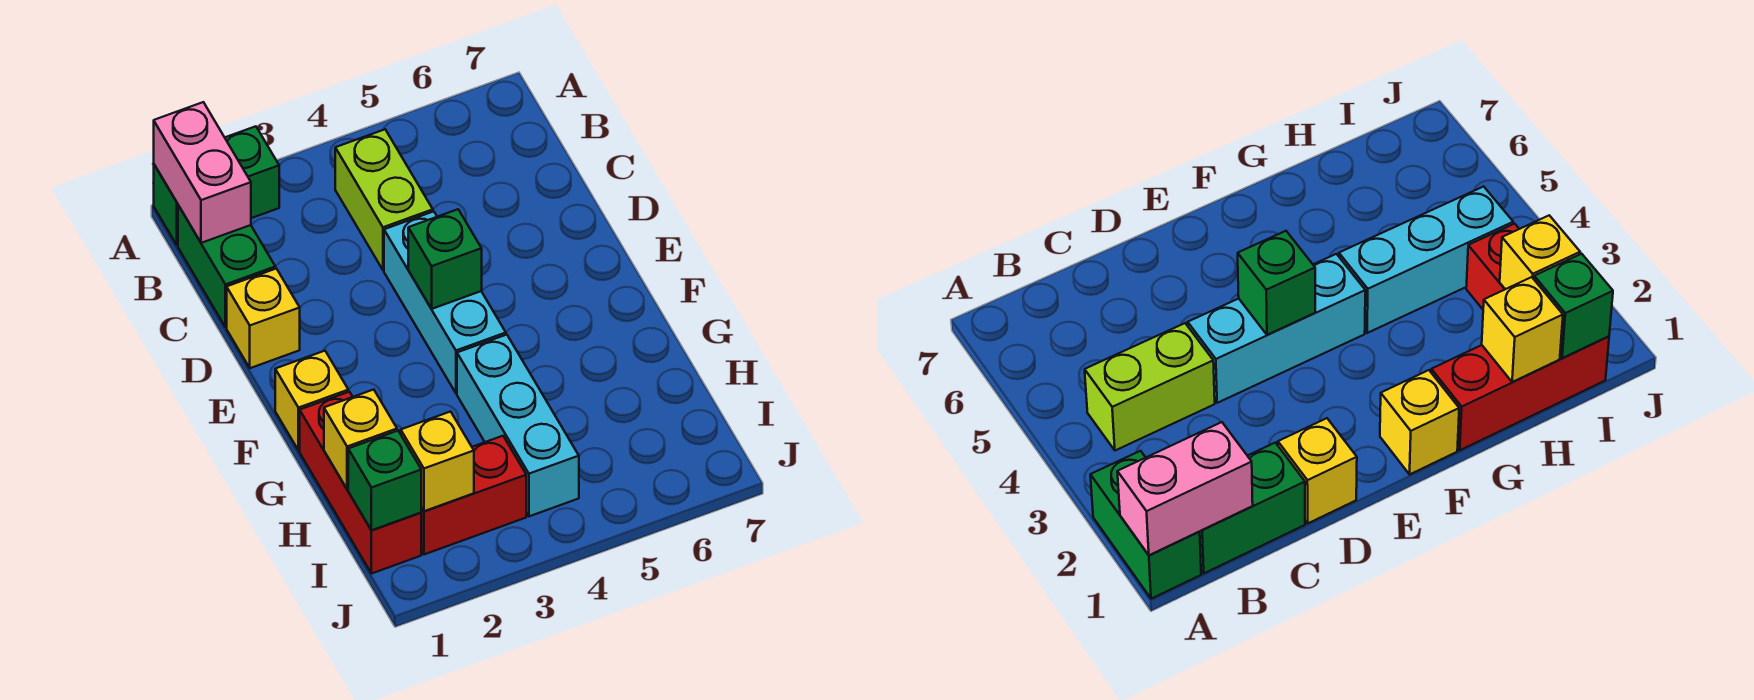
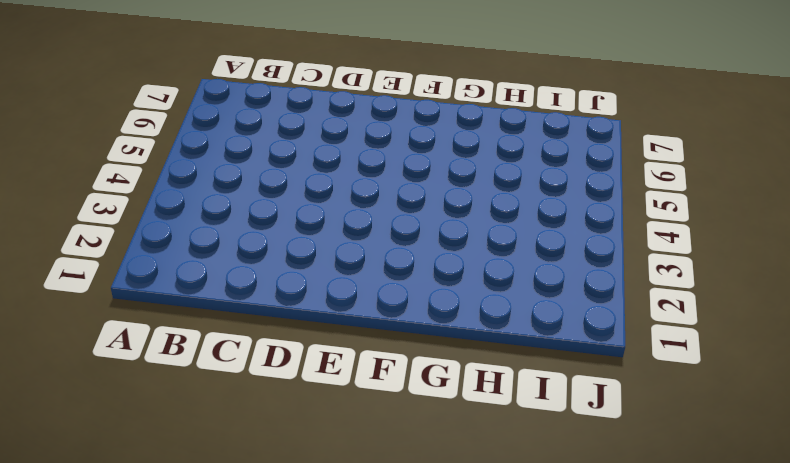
none -> green brick A1:A2 level 1
none -> green brick B1:C1 level 1
none -> lime brick B4:C4 level 1

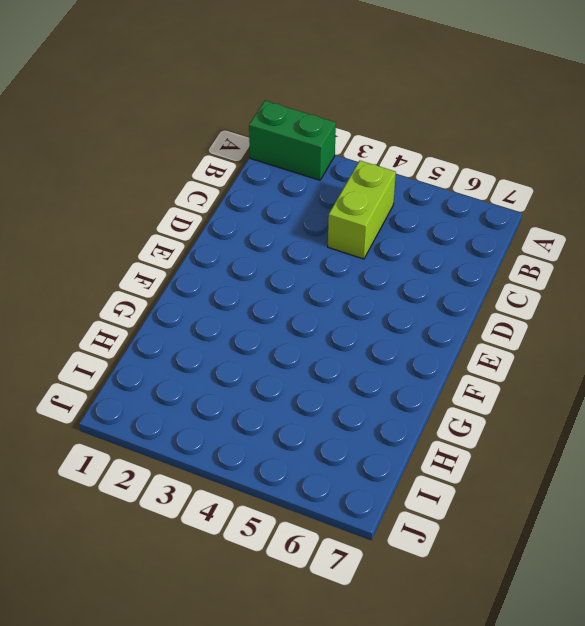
none -> green brick B1:C1 level 1
none -> yellow brick D1 level 1
none -> cyan brick D4:F4 level 1

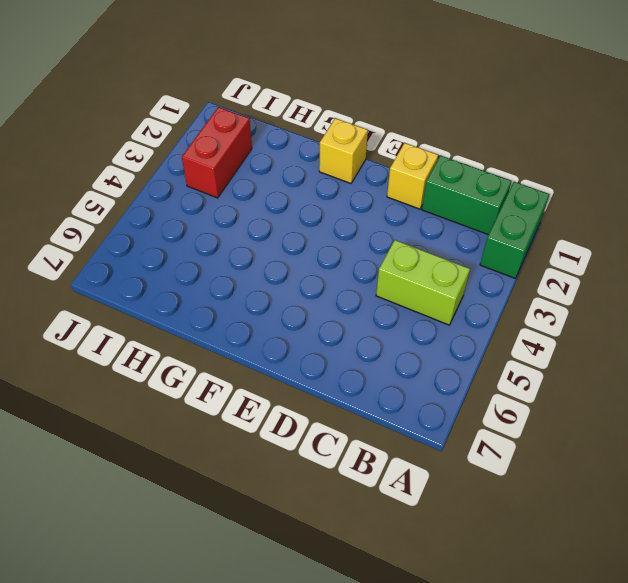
none -> cyan brick D4:F4 level 1
none -> red brick G1:I1 level 1
none -> cyan brick G4:I4 level 1

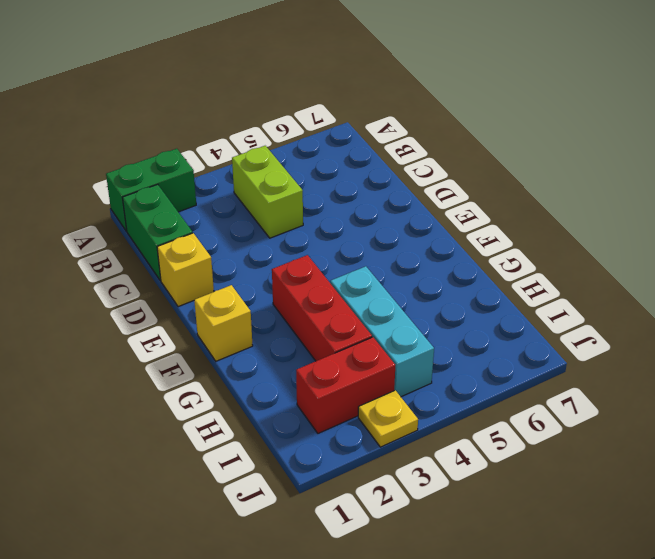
red brick F3:H3 level 1 -> red brick G1:I1 level 1
yellow plate J3 level 1 -> none
none -> cyan brick D4:F4 level 1
none -> pink brick A1:B1 level 2
none -> green brick E4 level 2

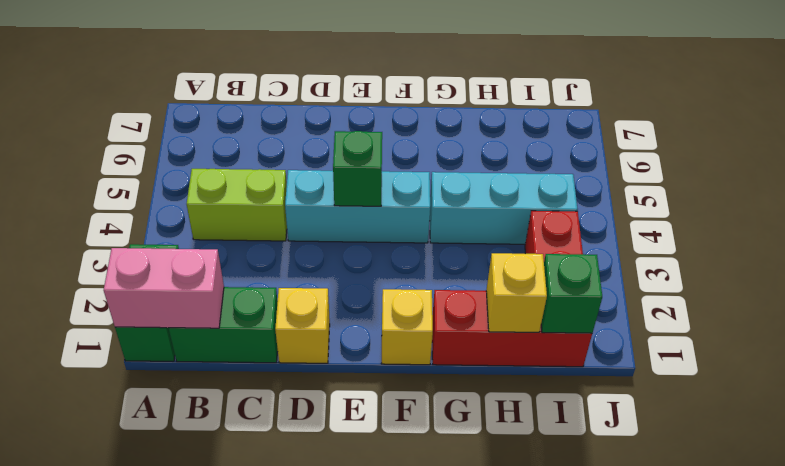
none -> yellow brick I2 level 2

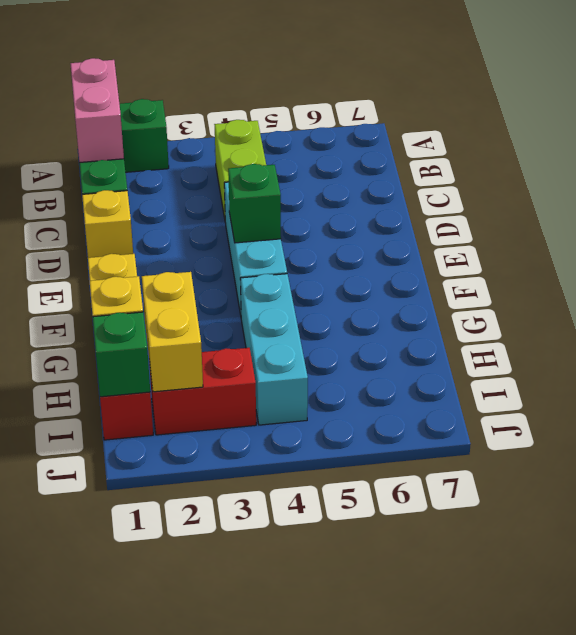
yellow brick H2:I2 level 2 -> yellow brick I2 level 2

